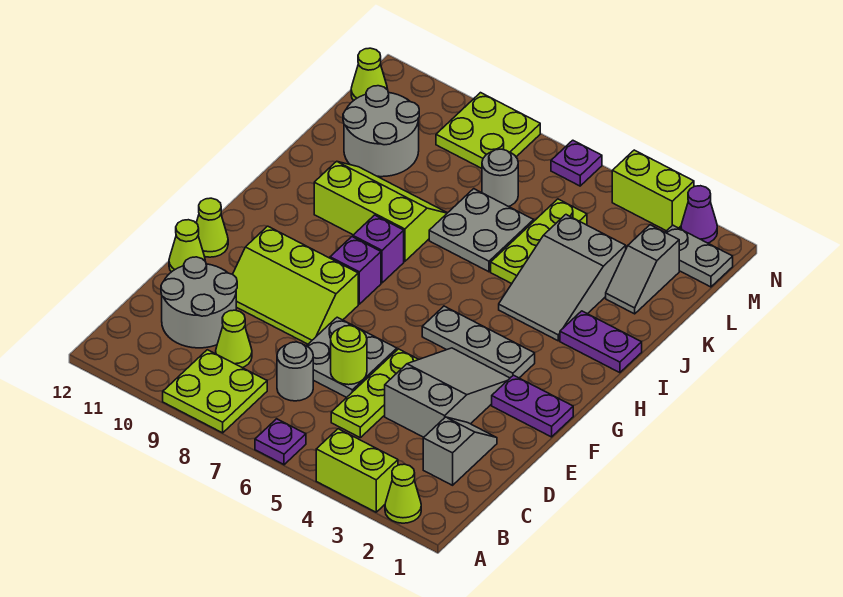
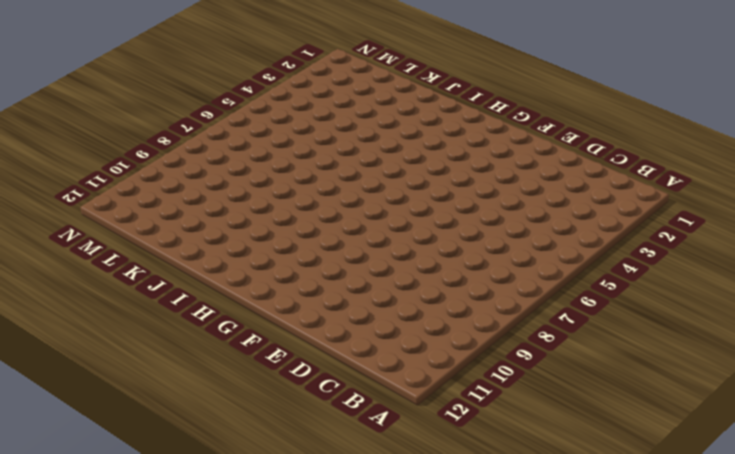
none -> lime cone A2 level 1
none -> lime brick A3:A4 level 1
none -> purple plate A6 level 1
none -> lime plate A8:B9 level 1

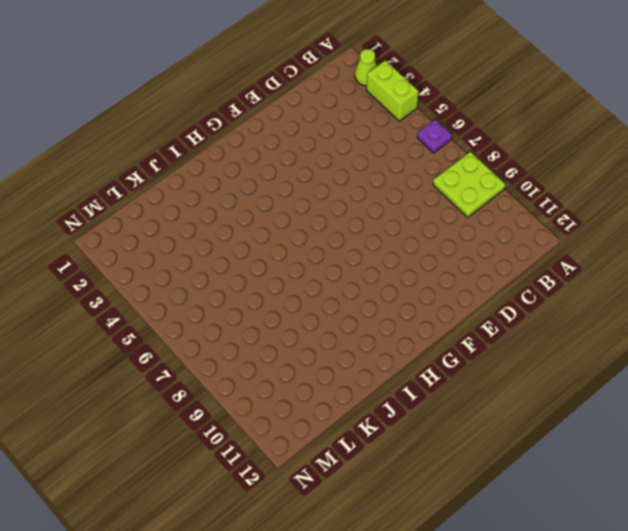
none -> grey slope C2:D2 level 1 top C
none -> lime plate C5:E5 level 1
none -> grey round brick C7 level 1
none -> lime cone C9 level 1

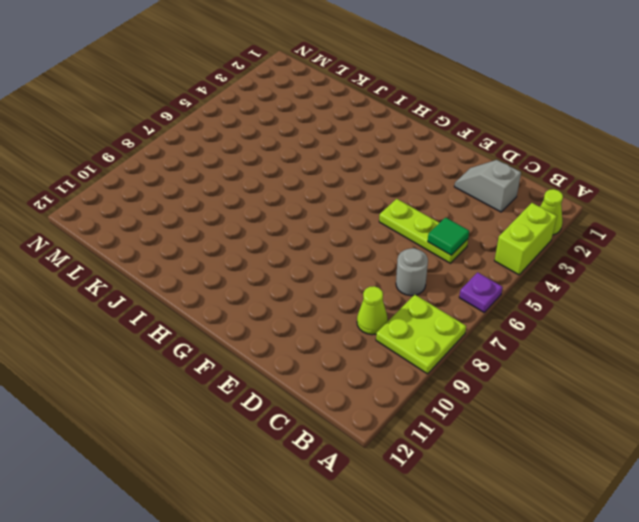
green tile C5 level 2 -> none
none -> grey round brick C10:D11 level 1
none -> grey slope D3:F4 level 1 top D
none -> grey plate D6:E7 level 1
none -> lime slope E8:F10 level 1 top F

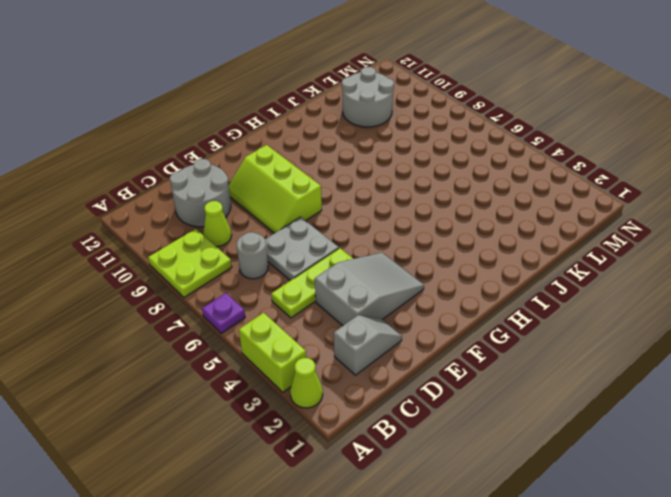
none -> lime cone E12 level 1
none -> purple plate F1:F2 level 1
none -> lime cone F12 level 1
none -> grey plate G3:G5 level 1

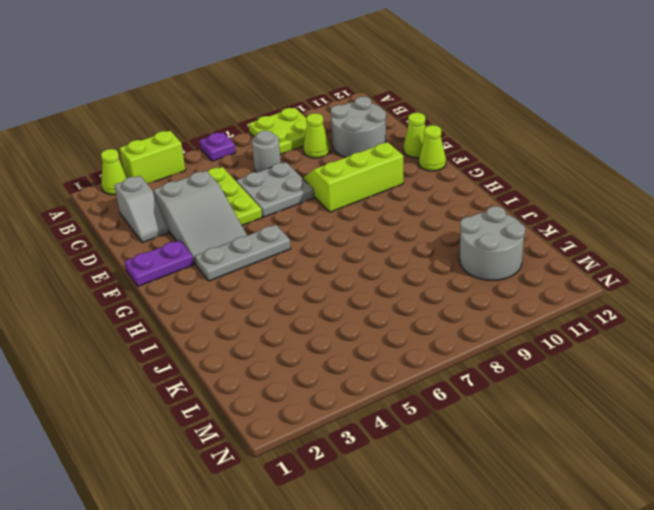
none -> purple brick G8 level 1
none -> purple brick H8 level 1
none -> purple plate I1:I2 level 1
none -> grey slope I3:K4 level 1 top K

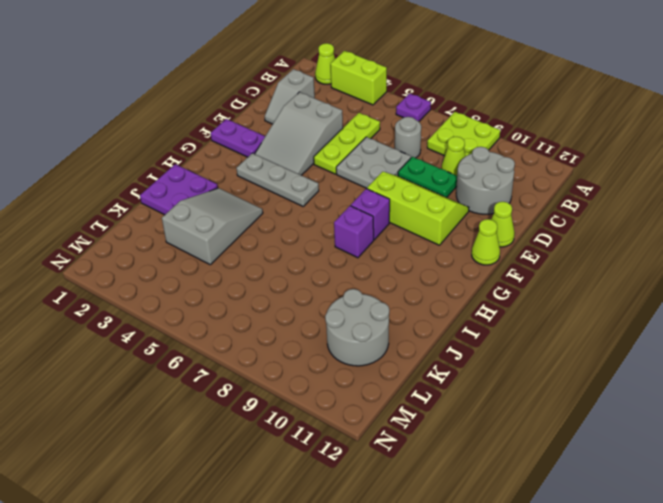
green plate D8:D9 level 1 -> none
purple plate I1:J2 level 1 -> purple plate I1:I2 level 1
none -> lime slope I8:J10 level 1 top I
none -> lime plate J5:L5 level 1
none -> grey plate J6:K7 level 1
none -> grey slope K2:L2 level 1 top L

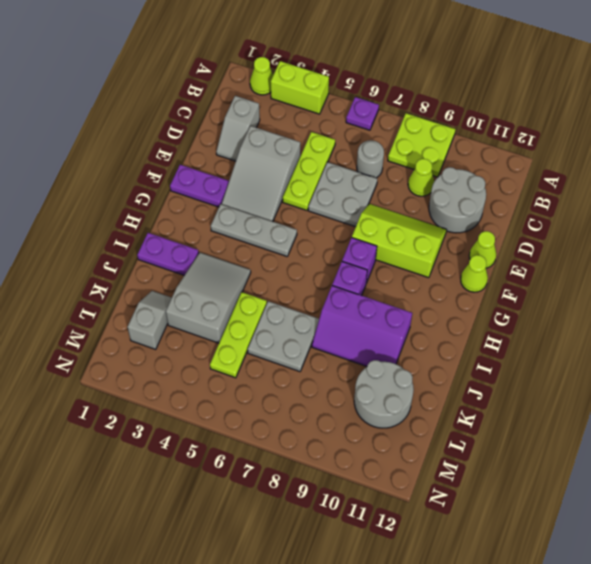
purple slope I8:J10 level 1 top I -> lime slope I8:J10 level 1 top I
none -> grey round brick L7 level 1
none -> grey plate M1:M2 level 1
none -> lime plate M8:N9 level 1
none -> lime cone M12 level 1

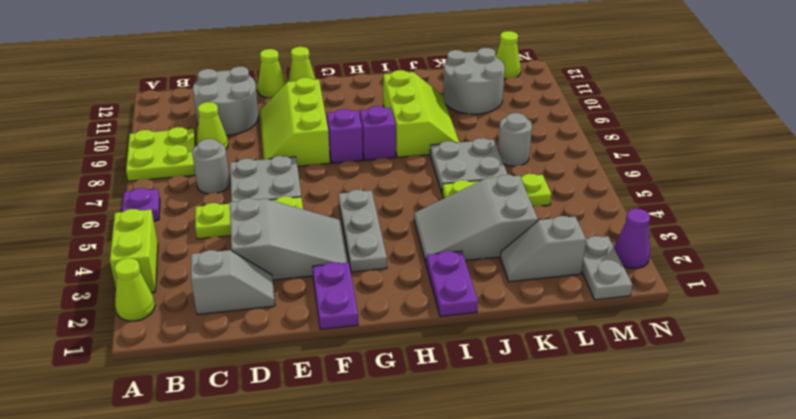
none -> lime plate M8:N9 level 1
none -> lime brick N3:N4 level 1
none -> purple plate N6 level 1
none -> lime round brick D6 level 2

